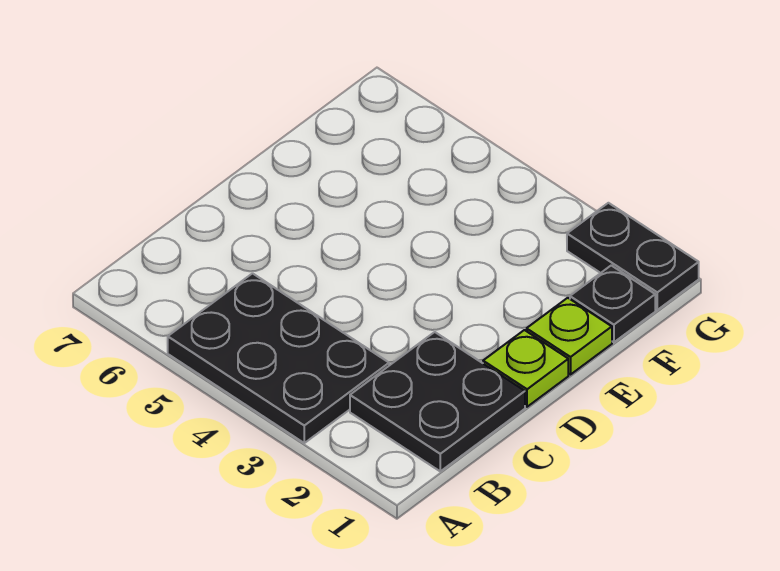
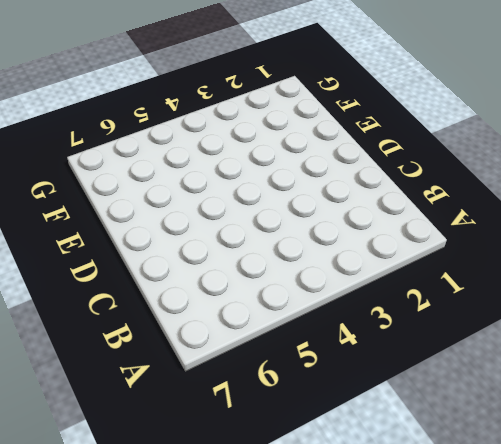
none -> black plate A3:B5 level 1
none -> black plate B1:C2 level 1

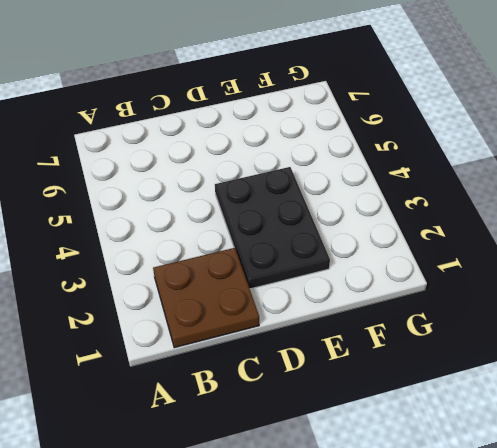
brown plate B1:C2 level 1 -> black plate B1:C2 level 1
black plate D2:E4 level 1 -> black plate A3:B5 level 1
none -> lime plate D1 level 1
none -> lime plate E1 level 1

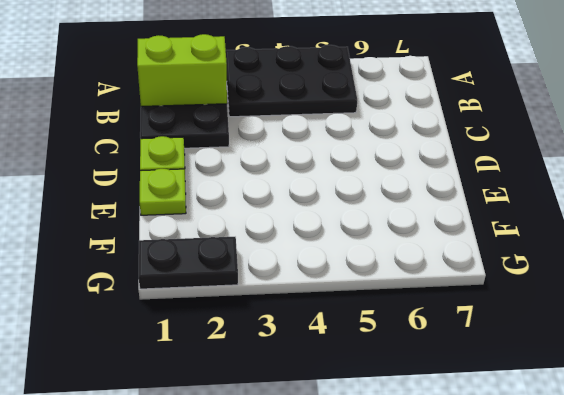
lime brick B1:B2 level 2 -> none
none -> black plate F1 level 1

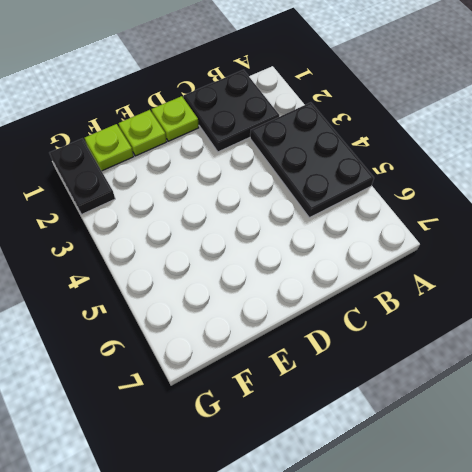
lime plate F1 level 1 -> black plate F1 level 1

